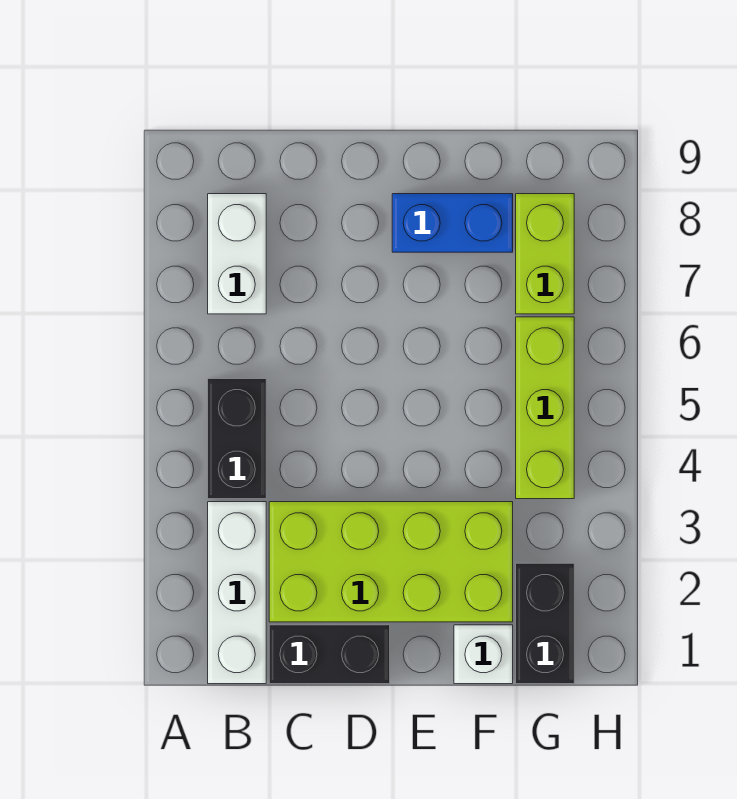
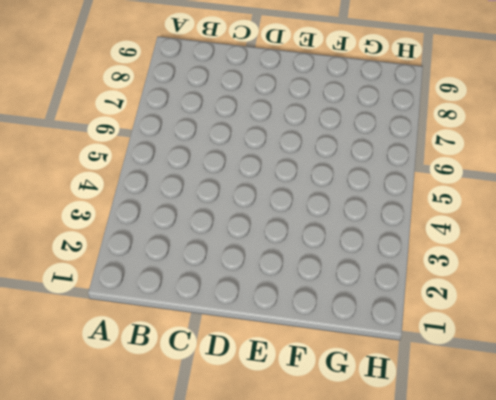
none -> white brick B1:B3 level 1
none -> black brick B4:B5 level 1

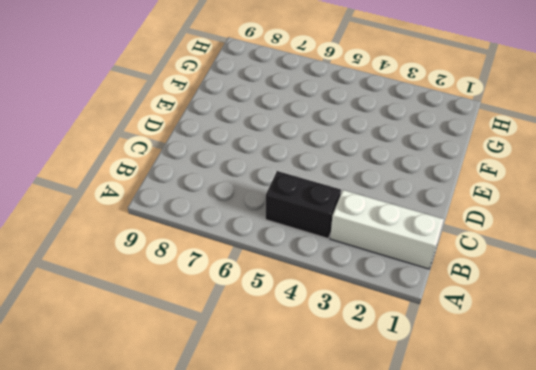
none -> white brick B7:B8 level 1
none -> black brick C1:D1 level 1

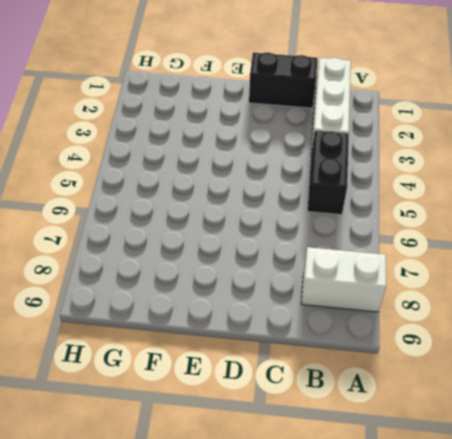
white brick A8:B8 level 1 -> white brick B7:B8 level 1
none -> lime brick C2:F3 level 1
none -> blue brick E8:F8 level 1

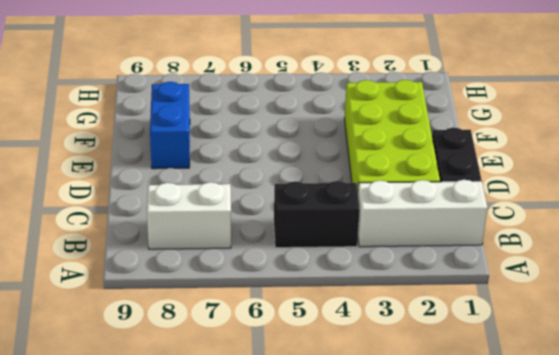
none -> white brick F1 level 1
none -> black brick G1:G2 level 1

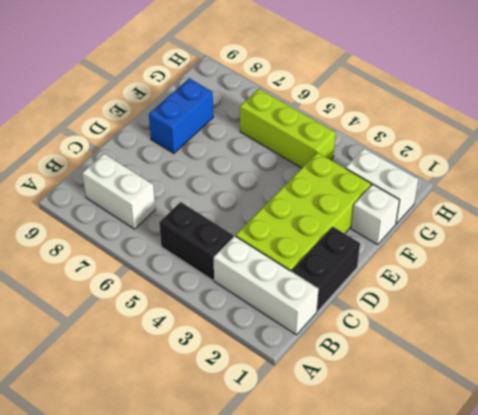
white brick G1:G2 level 1 -> black brick G1:G2 level 1
none -> lime brick G7:G8 level 1

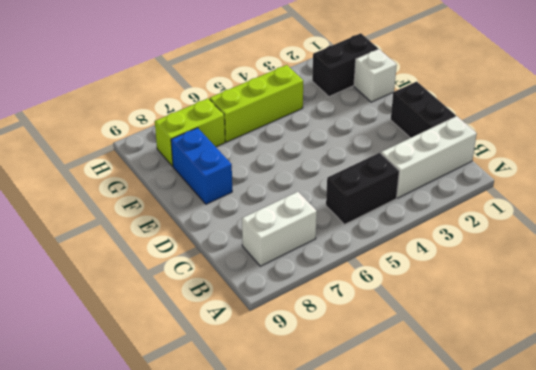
none -> lime brick C2:F3 level 1

